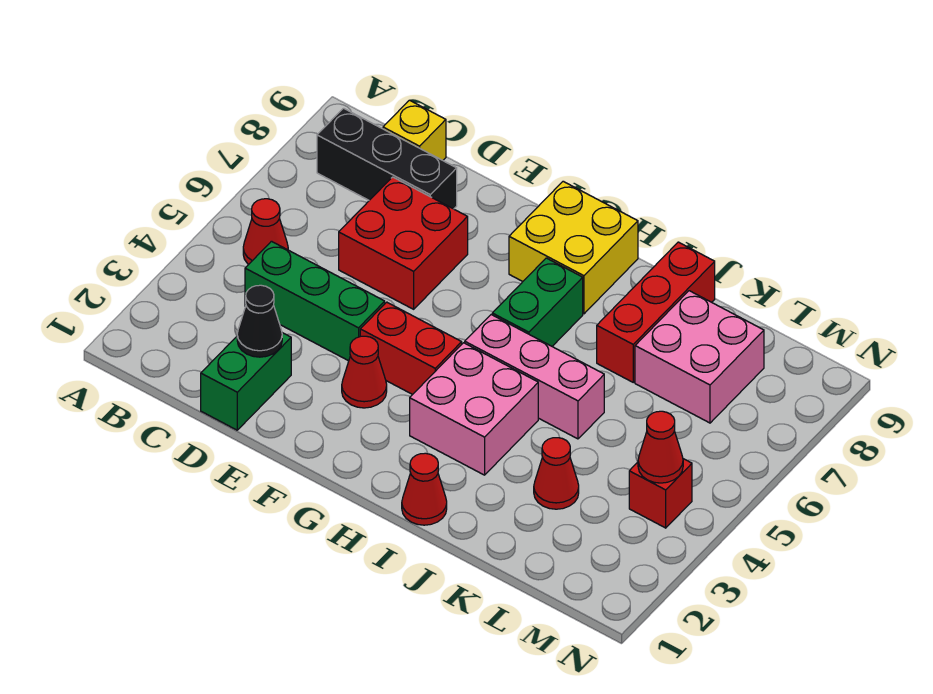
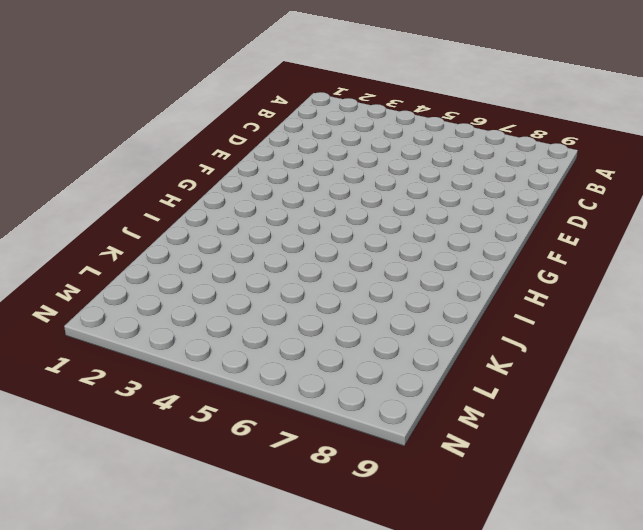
none -> red cone B5 level 1
none -> black brick B8:D8 level 1
none -> green brick C4:E4 level 1

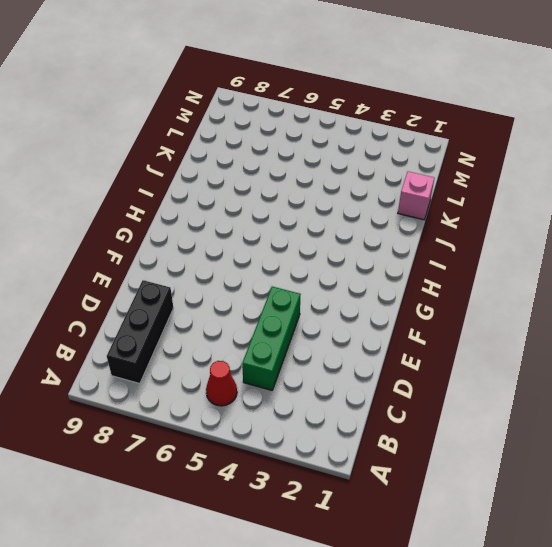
pink brick K1 level 1 -> none
none -> yellow brick C9 level 1
none -> green brick D1:D2 level 1
none -> red brick D6:E7 level 1

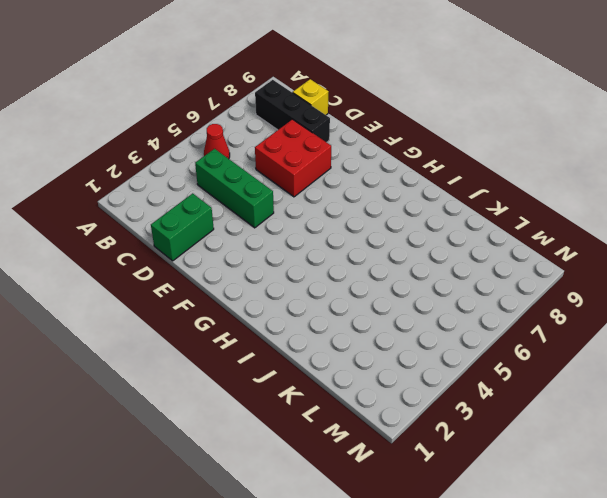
none -> red cone F3 level 1
none -> red brick F4:G4 level 1
none -> yellow brick G8:H9 level 1

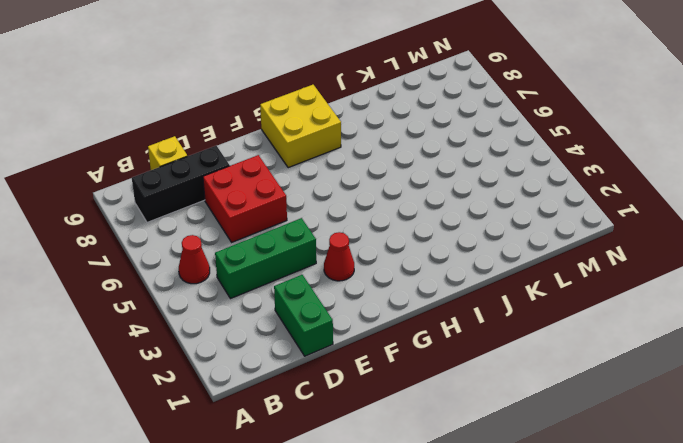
none -> red brick F4:G4 level 1
none -> pink brick H3:I4 level 1
none -> pink brick H5:J5 level 1

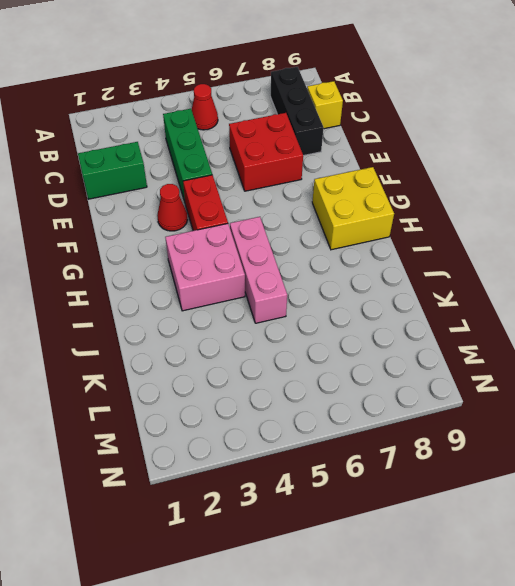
none -> green brick H6:H7 level 1
none -> red cone I1 level 1
none -> red brick J7:J9 level 1

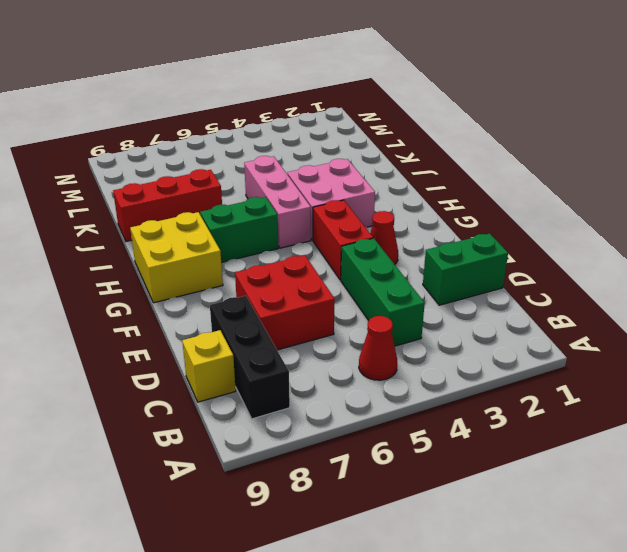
none -> red cone I1 level 1
none -> red cone K3 level 1
none -> pink brick K7:L8 level 1

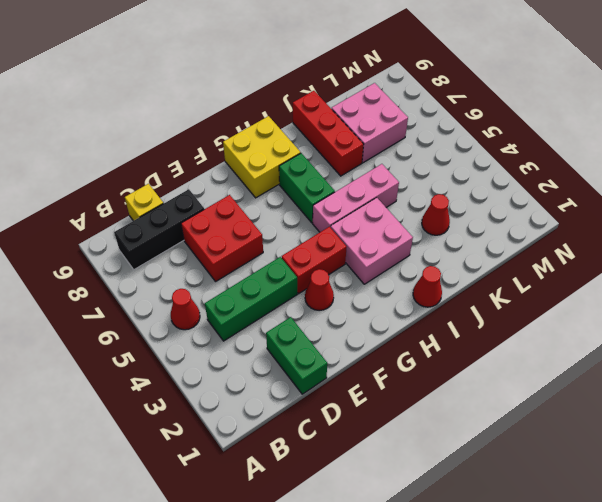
none -> red brick M4 level 1
none -> black cone D2 level 2
none -> red cone M4 level 2

